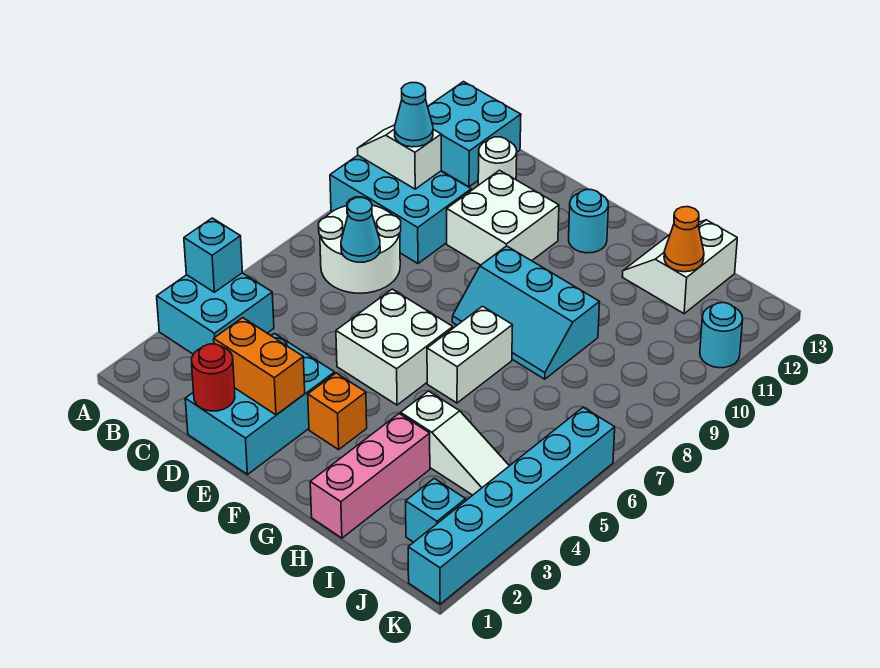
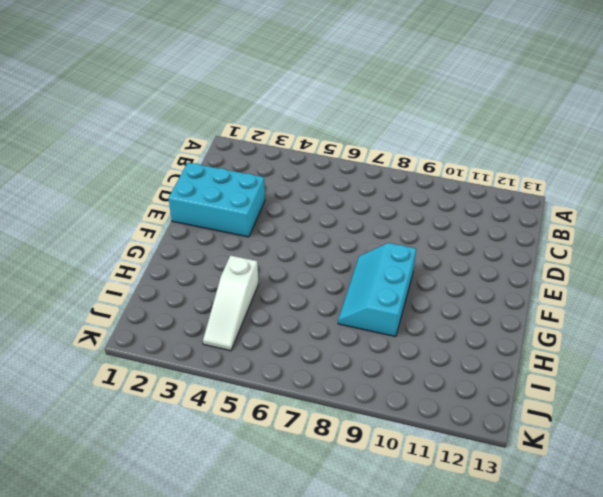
none -> cyan brick A3:B4 level 1
none -> cyan brick A9:C10 level 1
none -> cyan brick A12:B13 level 1

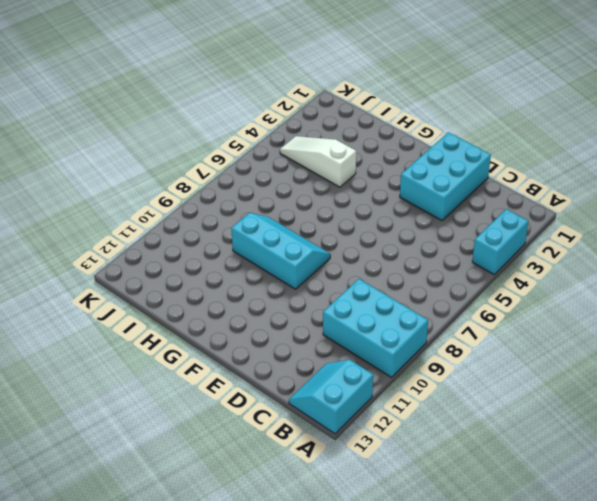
cyan brick A3:A4 level 1 -> cyan brick A3:B4 level 1
cyan slope A12:B13 level 1 top A -> cyan brick A12:B13 level 1
none -> white round brick B7:C8 level 1
none -> white round brick C12 level 1
none -> white brick D10:E11 level 1

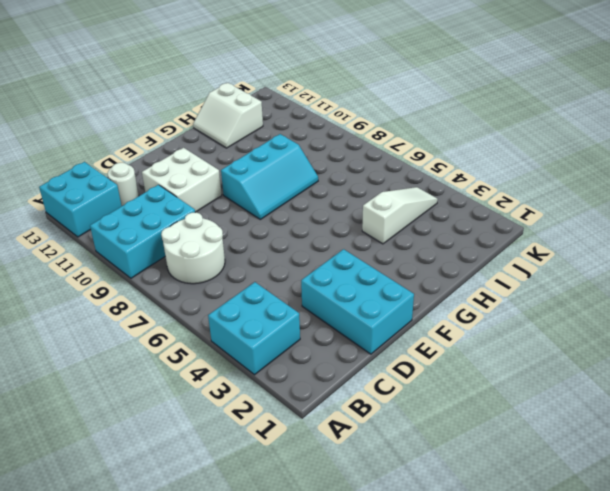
none -> white brick E5:F6 level 1
none -> orange brick F3 level 1
none -> cyan round brick F12 level 1

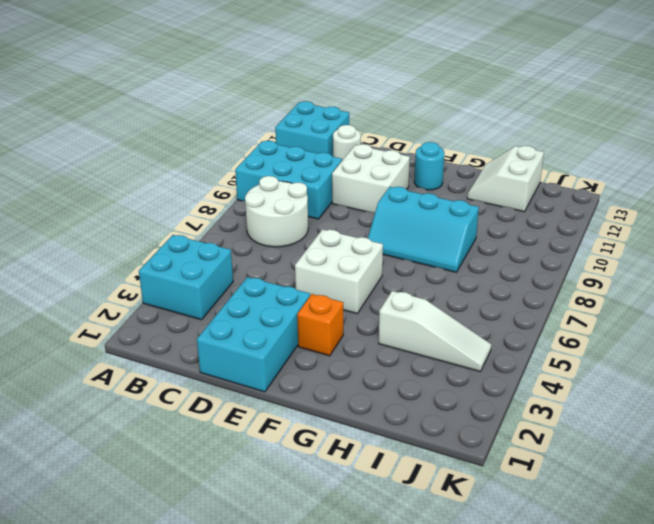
none -> white brick G6:G7 level 1
none -> pink brick H1:H3 level 1
none -> cyan brick J2 level 1

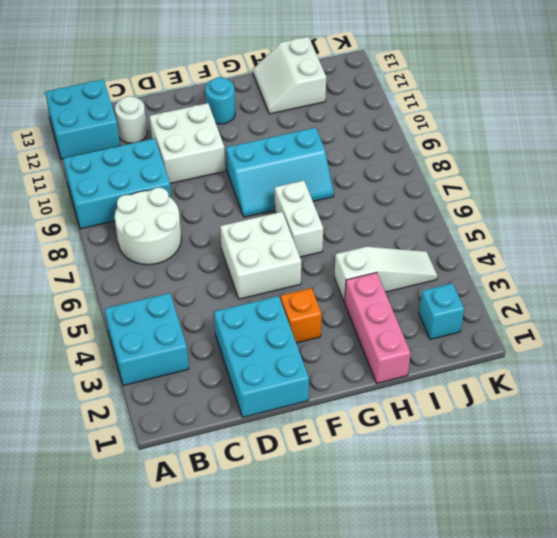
none -> cyan brick K1:K6 level 1
none -> cyan round brick K11 level 1
none -> cyan brick A4 level 2

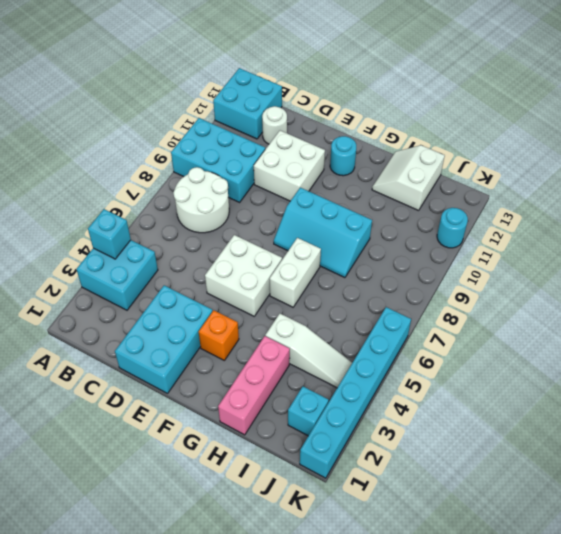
none -> white slope A10:B10 level 2 top B
none -> cyan cone C7 level 2
none -> red round brick D1 level 2

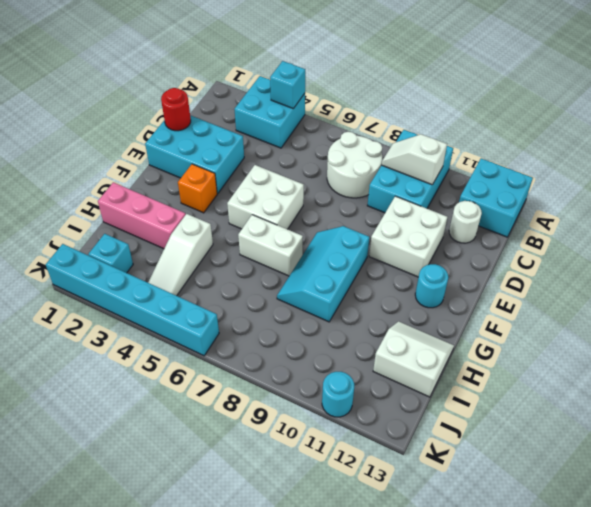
white slope B9:B10 level 2 top 10 -> white slope A10:B10 level 2 top B
none -> cyan cone C7 level 2
none -> orange brick D2:E2 level 2
none -> orange cone I12 level 2

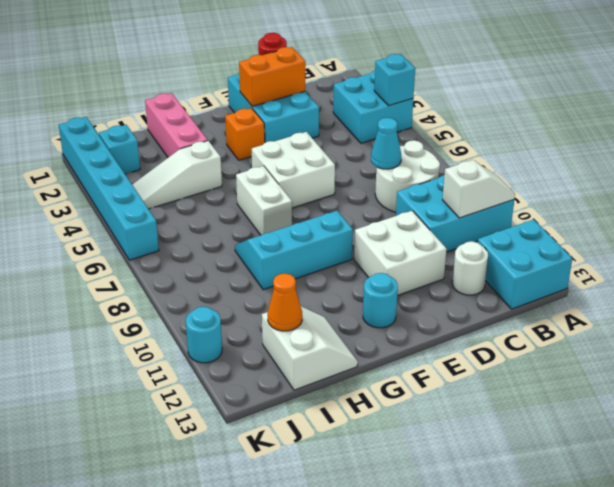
none -> cyan cone B10 level 3

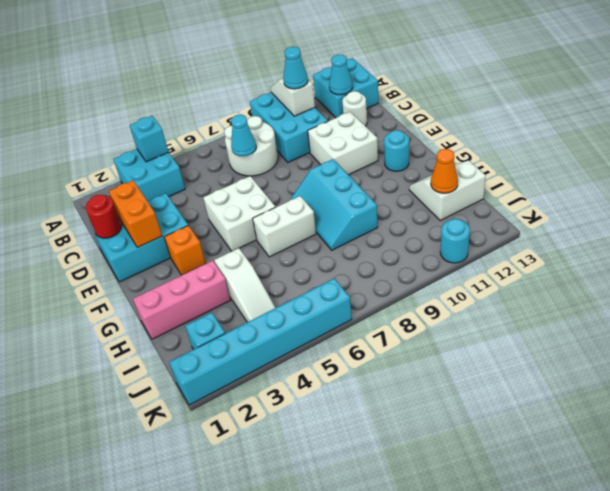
cyan cone B12 level 2 -> none

